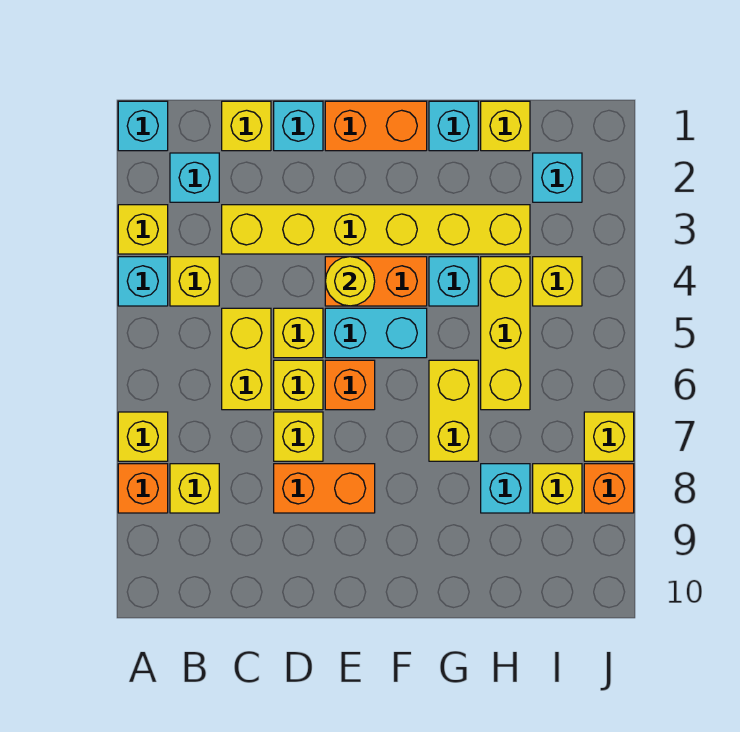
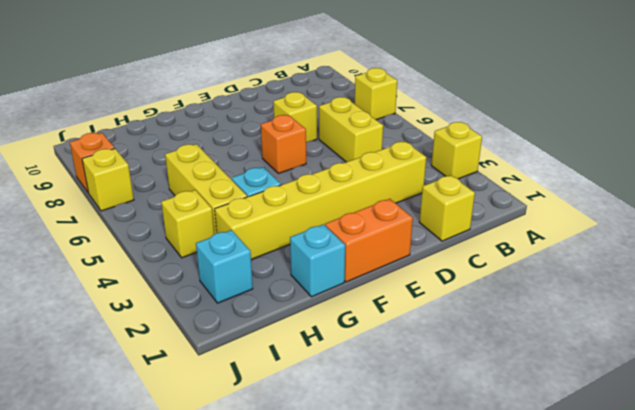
none -> cyan brick A1 level 1
none -> cyan brick A4 level 1
none -> orange brick A8 level 1
none -> cyan brick B2 level 1

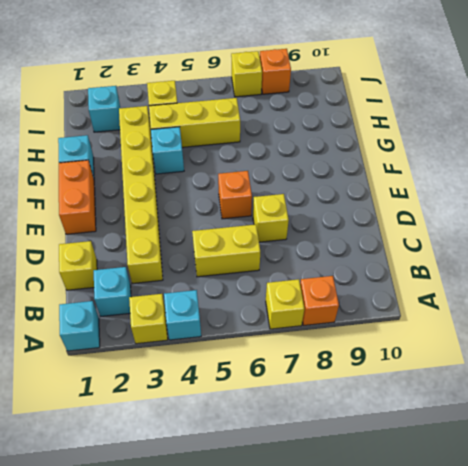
none -> yellow brick B4 level 1
none -> yellow brick B8 level 1
none -> cyan brick D1 level 1
none -> yellow brick D5 level 1

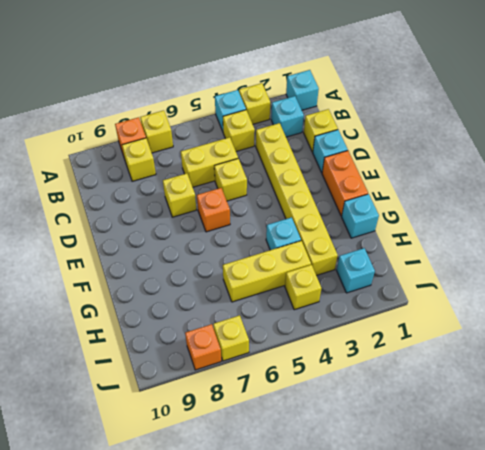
none -> yellow brick D6 level 1
none -> orange brick D8:E8 level 1
none -> orange brick E4:F4 level 1
none -> cyan brick E5:F5 level 1

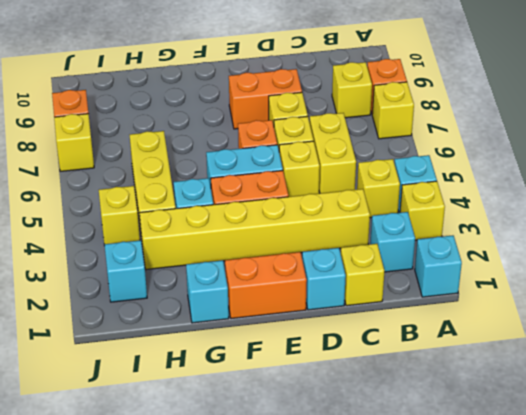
none -> yellow brick G6:G7 level 1
none -> yellow brick H1 level 1
none -> cyan brick H8 level 1
none -> yellow brick I8 level 1

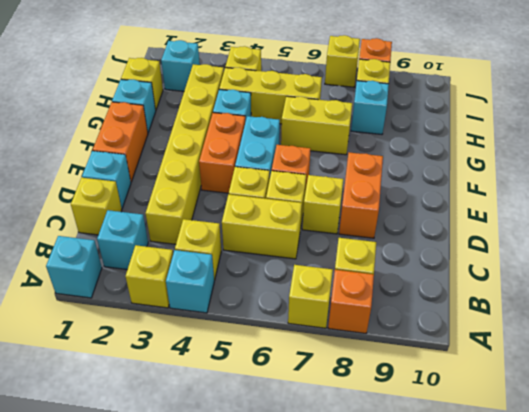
none -> yellow round brick E4 level 2

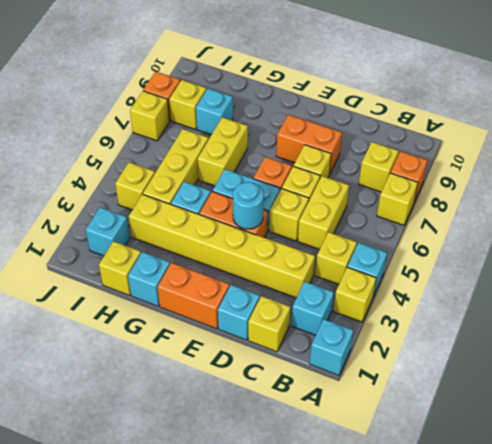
cyan round brick E4 level 2 -> yellow round brick E4 level 2

